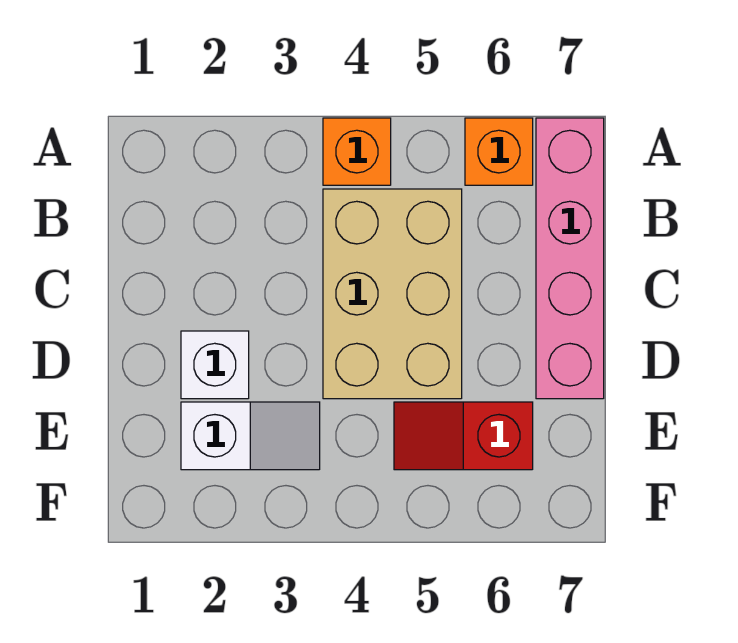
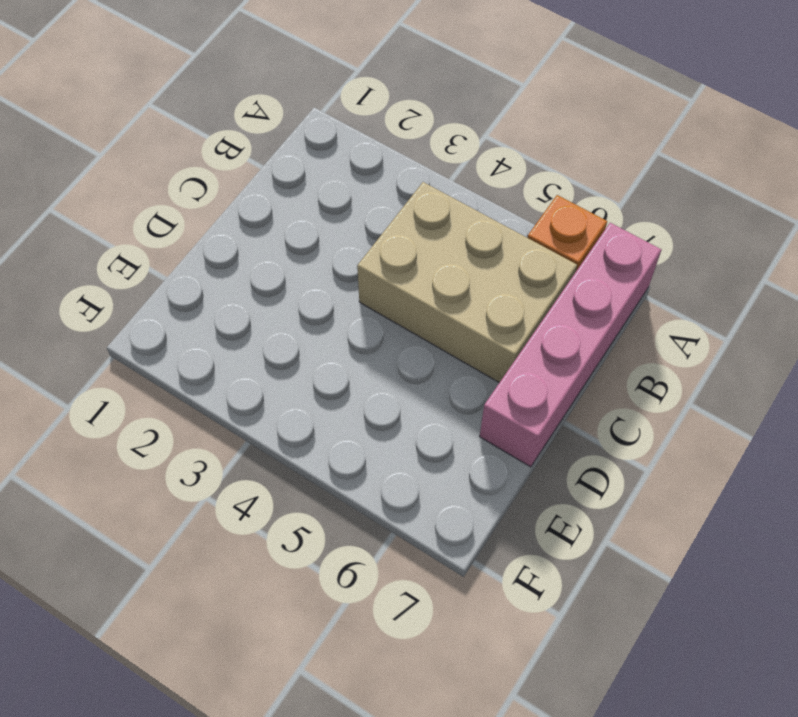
tan brick B4:C6 level 1 -> tan brick B4:D5 level 1
none -> orange brick A4 level 1
none -> white brick D2 level 1

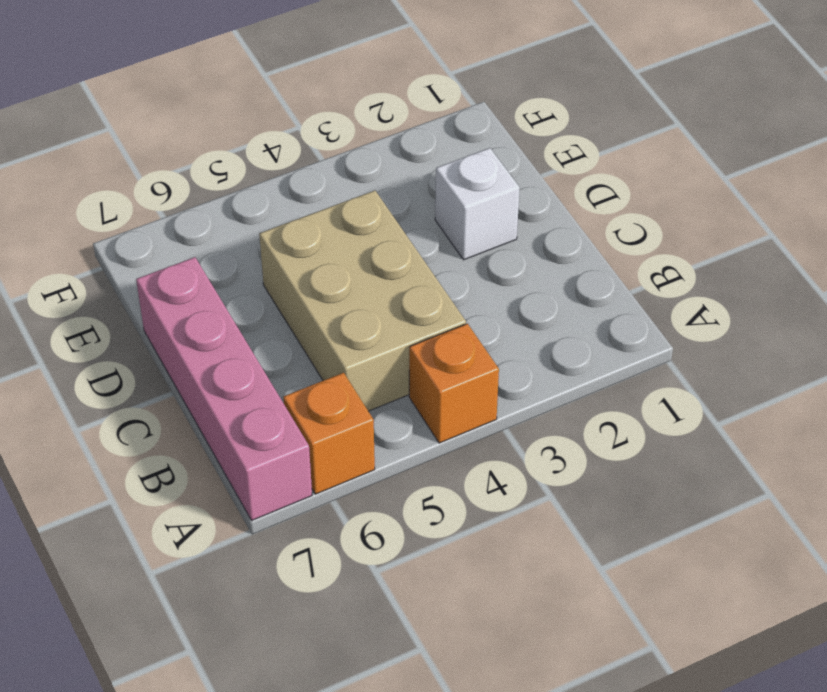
none -> white slope E2:E3 level 1 top 2
none -> red slope E5:E6 level 1 top 6

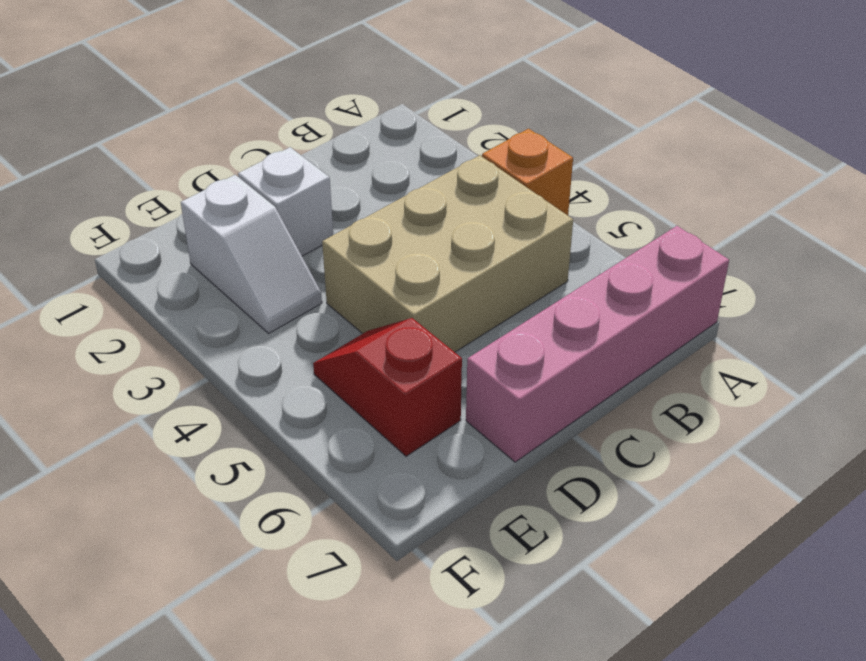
none -> orange brick A6 level 1

